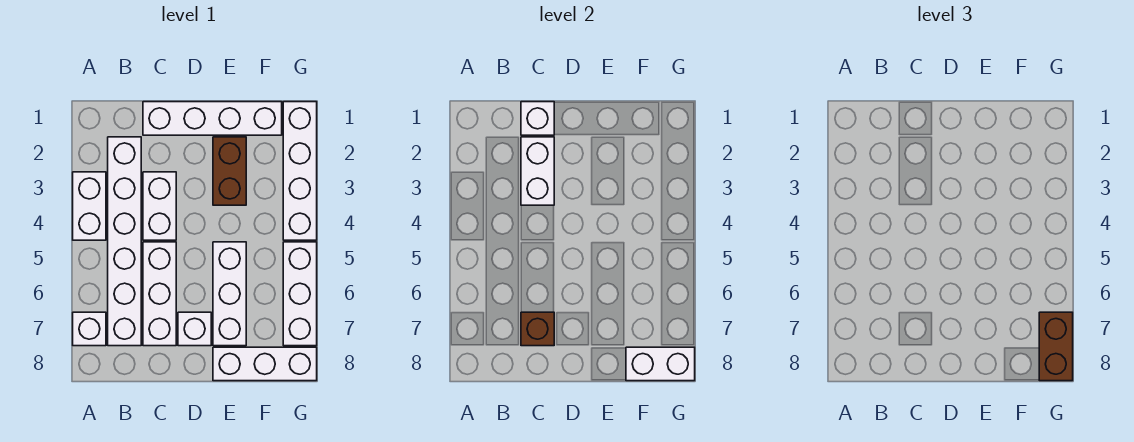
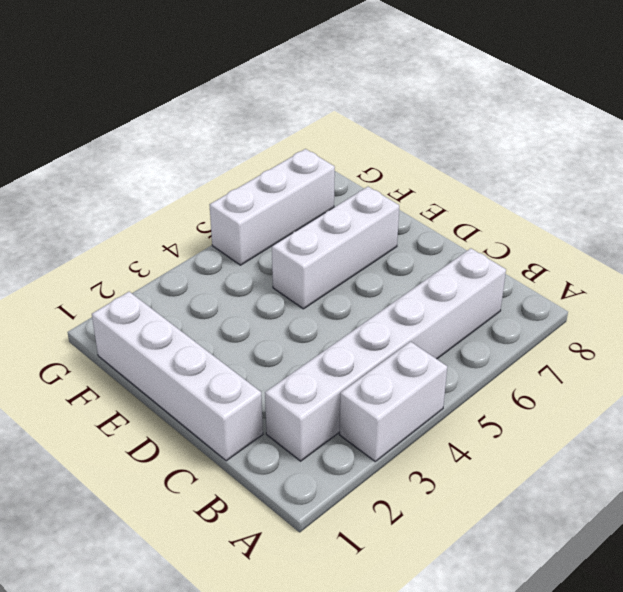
none -> white brick A7 level 1
none -> white brick C3:C4 level 1
none -> white brick C5:C7 level 1

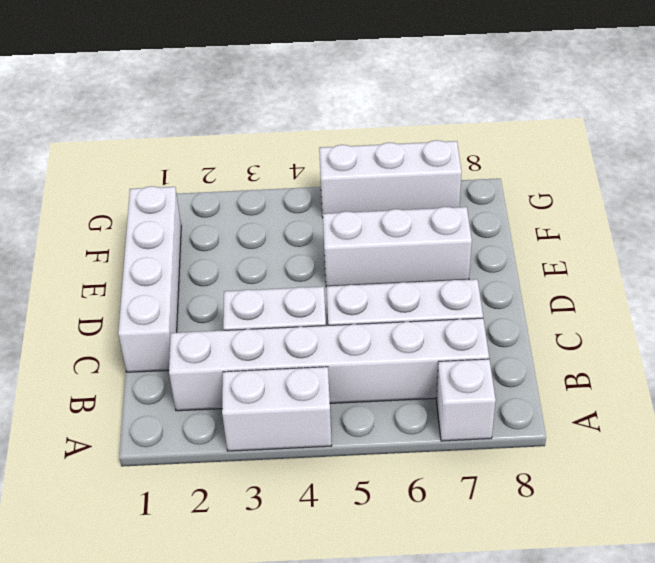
none -> white brick D7 level 1
none -> brown brick E2:E3 level 1
none -> white brick E8:G8 level 1

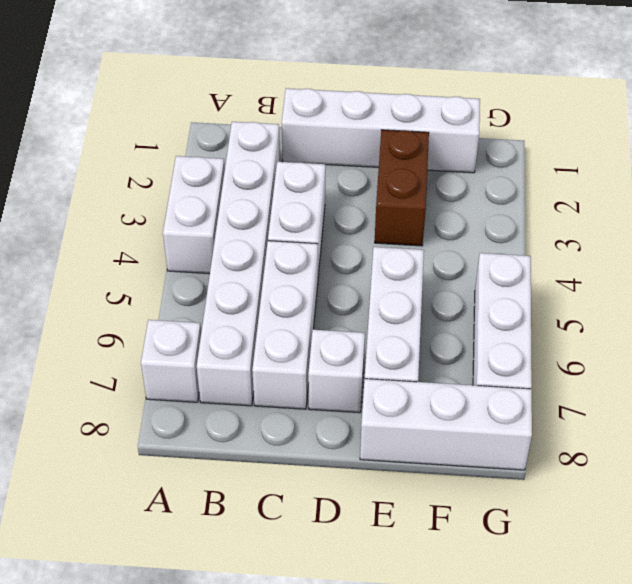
none -> white brick G1:G4 level 1
none -> white brick C1 level 2
none -> white brick C2:C3 level 2

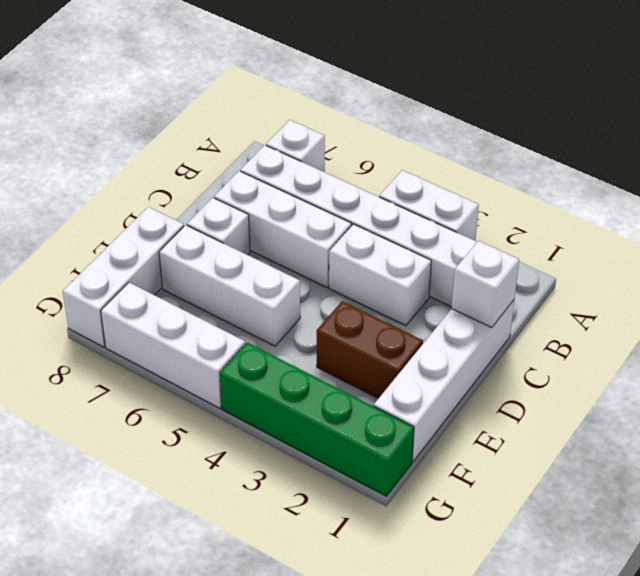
green brick G1:G4 level 1 -> white brick G1:G4 level 1
none -> white brick C2:C3 level 2
none -> brown brick C7 level 2
none -> white brick F8:G8 level 2

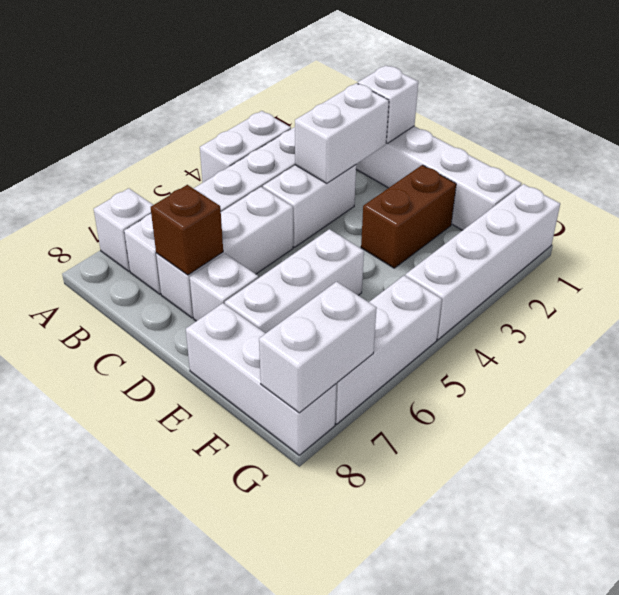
white brick G7:G8 level 2 -> white brick F8:G8 level 2
none -> brown brick G7:G8 level 3

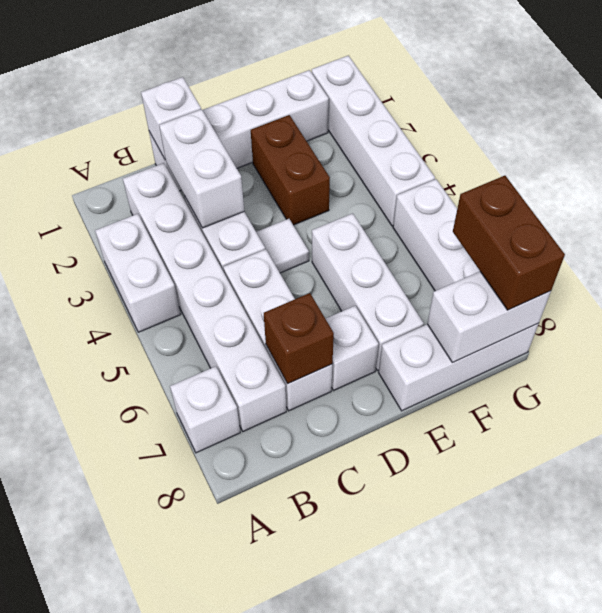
white tile D4 level 1 -> none

